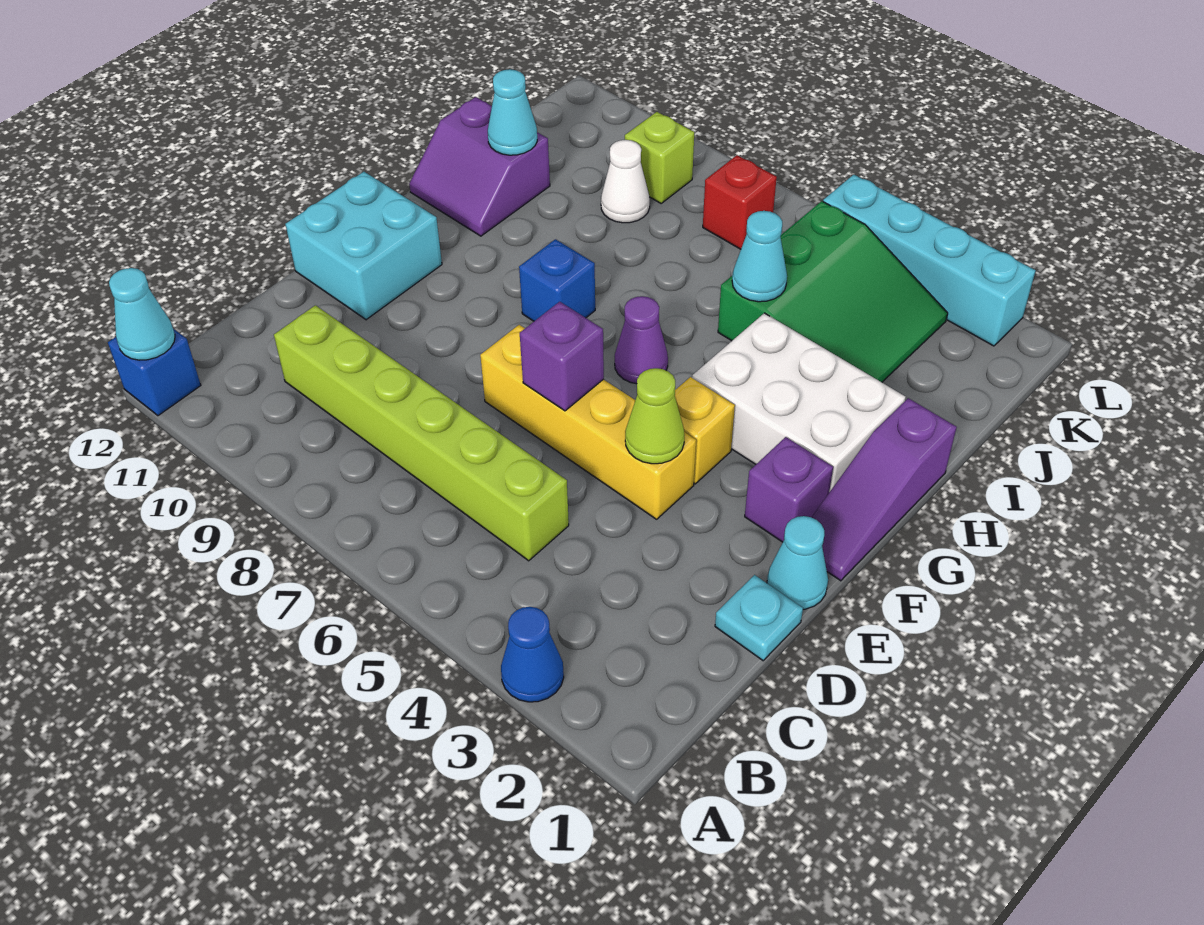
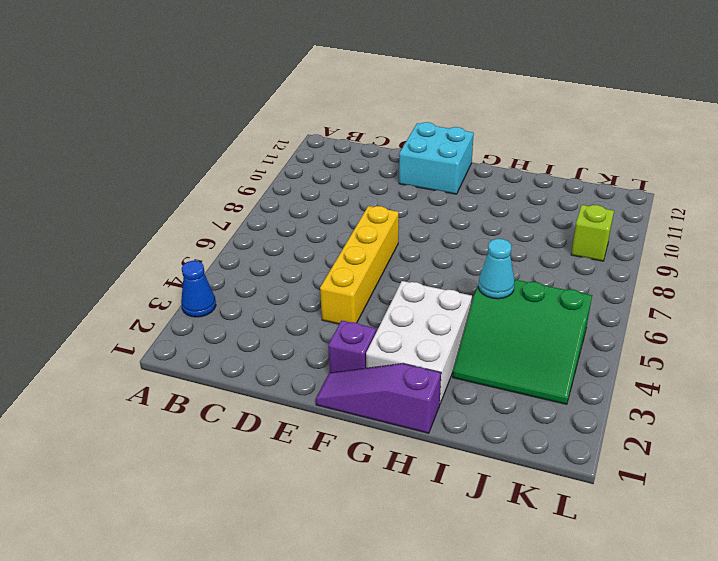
none -> blue brick A12 level 1
none -> lime brick C5:C10 level 1
none -> cyan plate D1 level 1

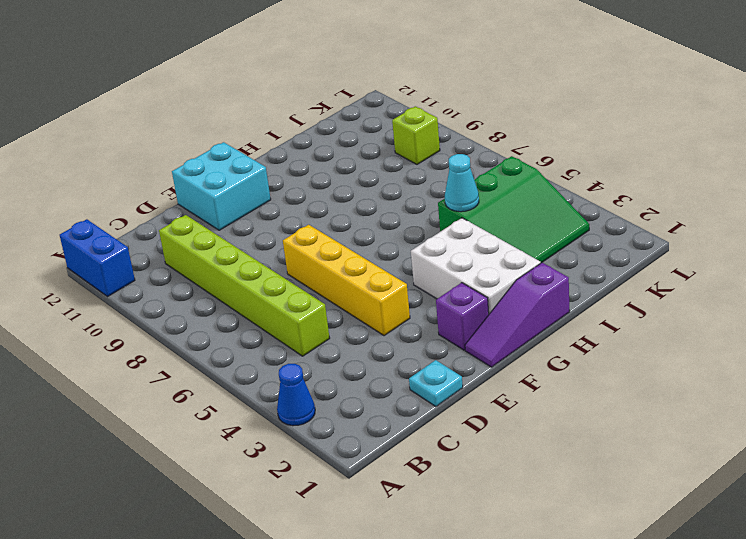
blue brick A11:A12 level 1 -> blue brick A12 level 1
none -> cyan cone E1 level 1
none -> yellow brick F4 level 1
none -> purple cone G6 level 1

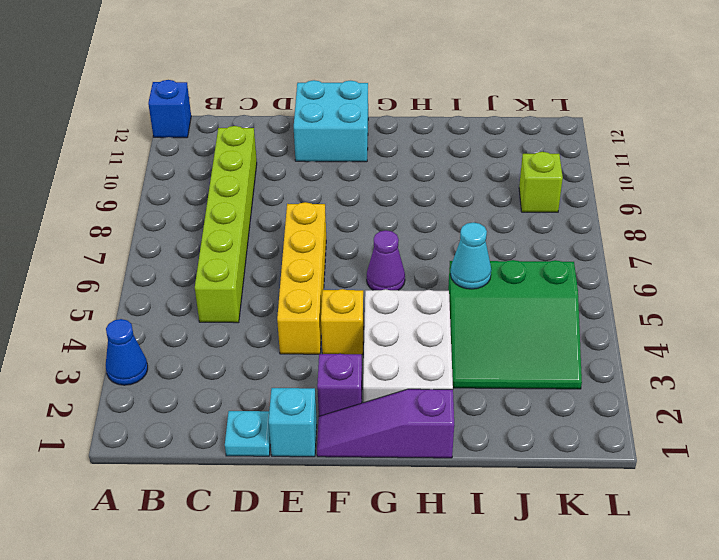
cyan brick E1 level 1 -> cyan cone E1 level 1
none -> blue brick G8 level 1
none -> purple slope H11:I12 level 1 top I
none -> white cone J9 level 1

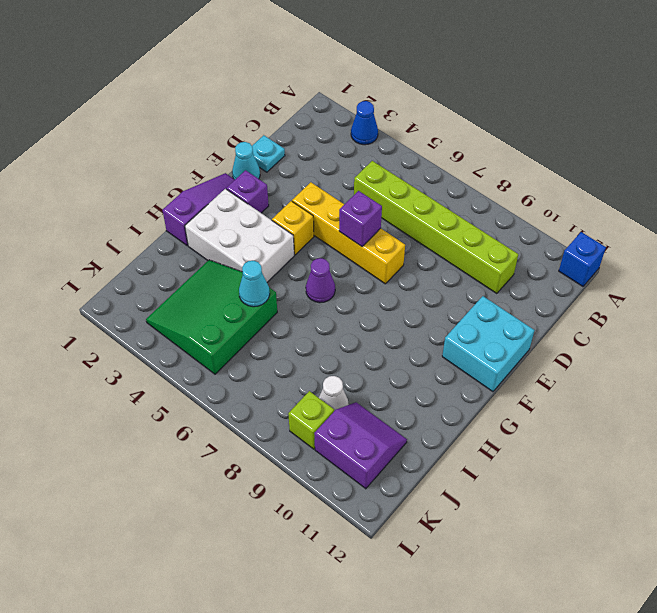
purple slope J10:K11 level 1 top K -> purple slope H11:I12 level 1 top I
none -> blue brick G8 level 1
none -> red brick K7 level 1
none -> cyan brick L2:L5 level 1

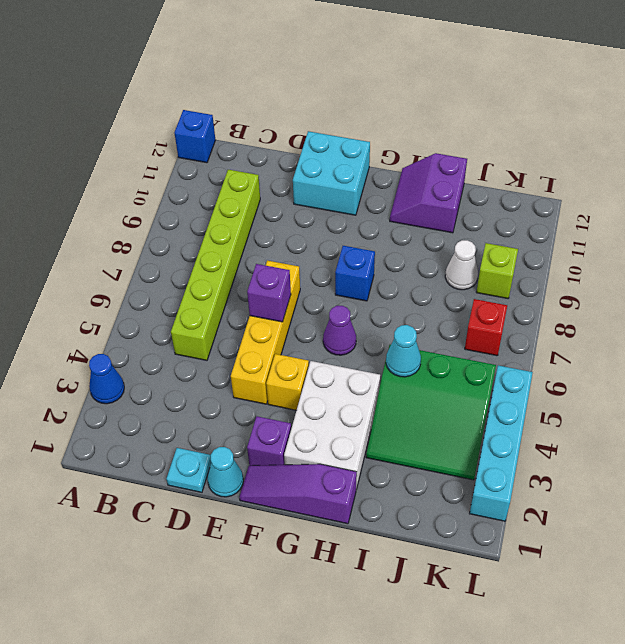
none -> cyan cone A12 level 2
none -> lime cone E4 level 2
none -> cyan cone I11 level 2

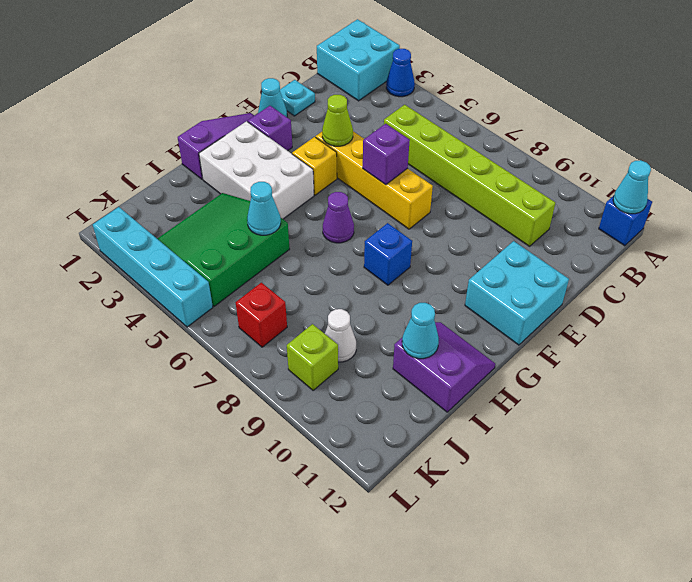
cyan brick A1:B2 level 1 -> none

